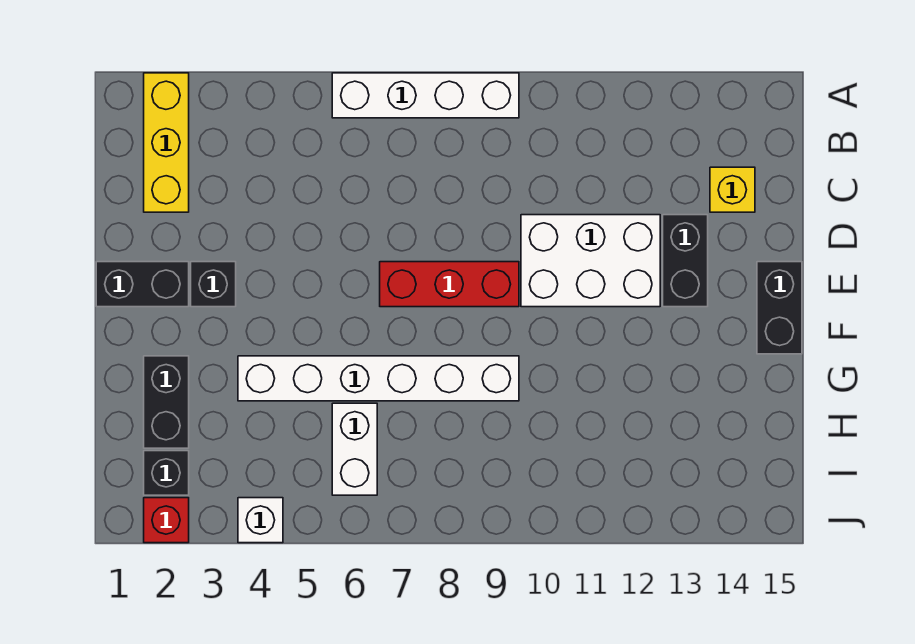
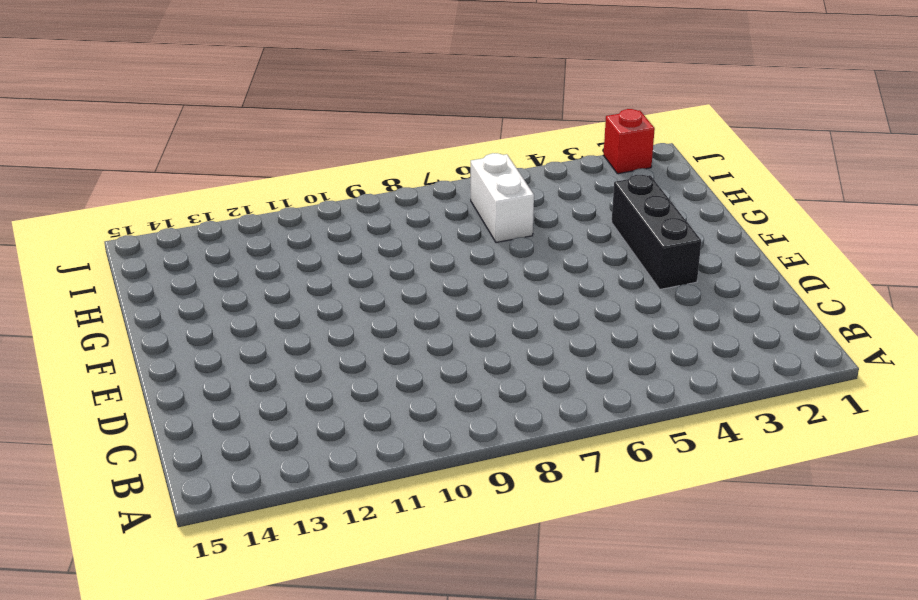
black brick E3:G3 level 1 -> black brick E3 level 1
none -> yellow brick A2:C2 level 1
none -> white brick A6:A9 level 1
none -> yellow brick C14 level 1

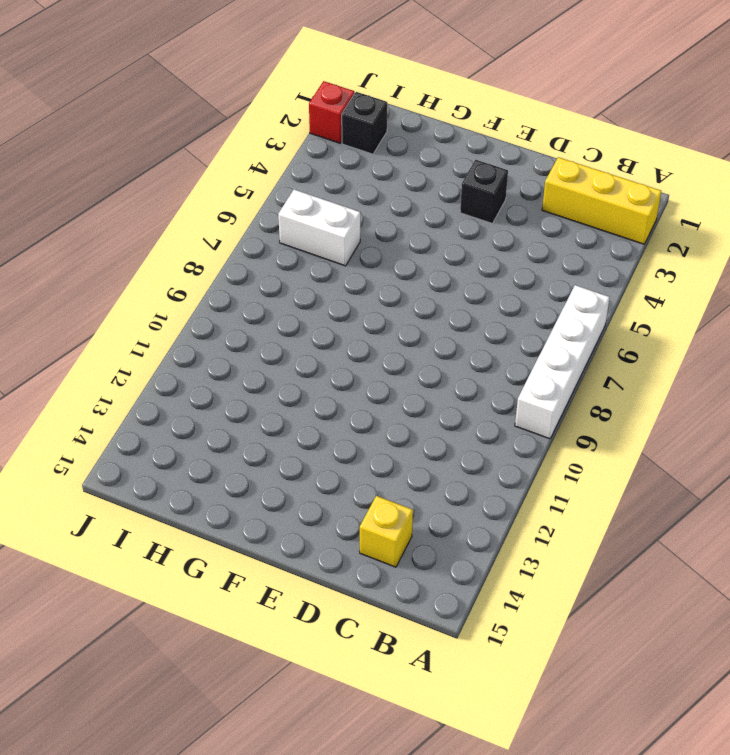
none -> white brick D10:E12 level 1
none -> black brick D13:E13 level 1
none -> black brick E1:E2 level 1

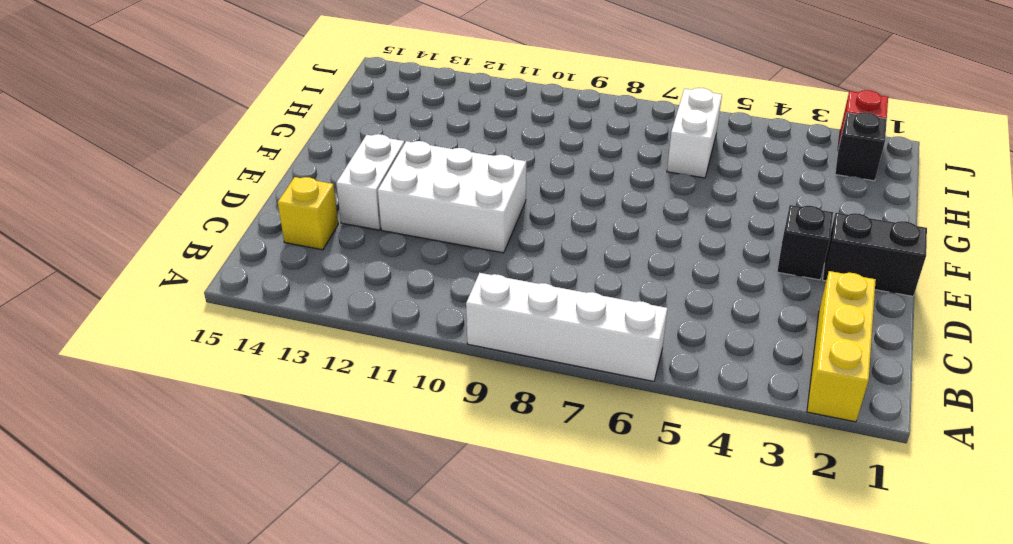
white brick D13:E13 level 1 -> black brick D13:E13 level 1
none -> red brick E7:E9 level 1
none -> black brick E15:F15 level 1
none -> black brick G2:H2 level 1

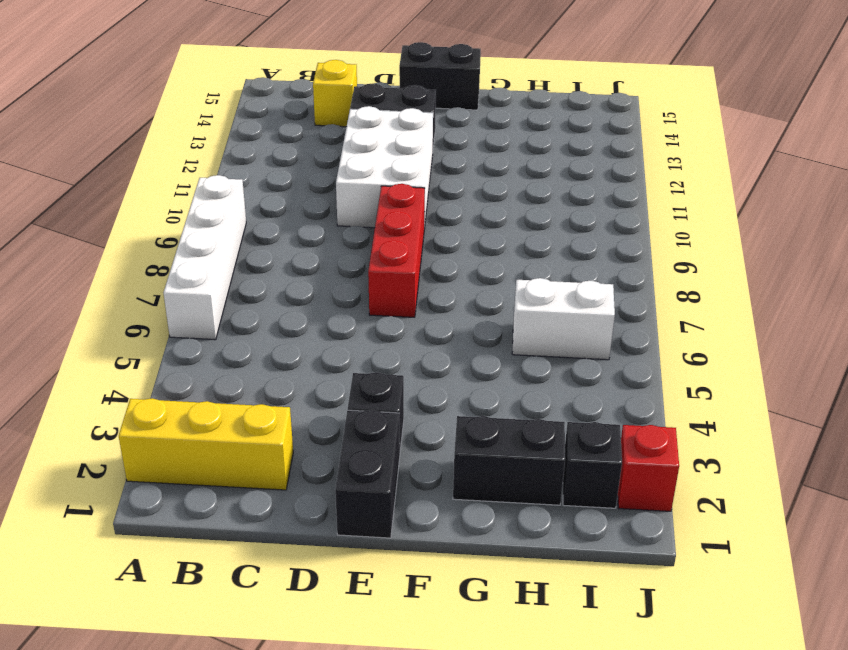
none -> white brick G4:G9 level 1
none -> white brick J4 level 1

